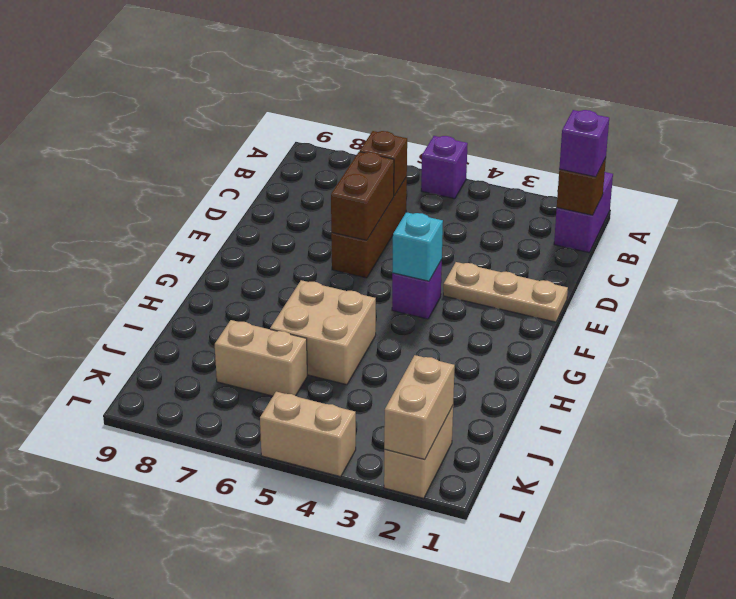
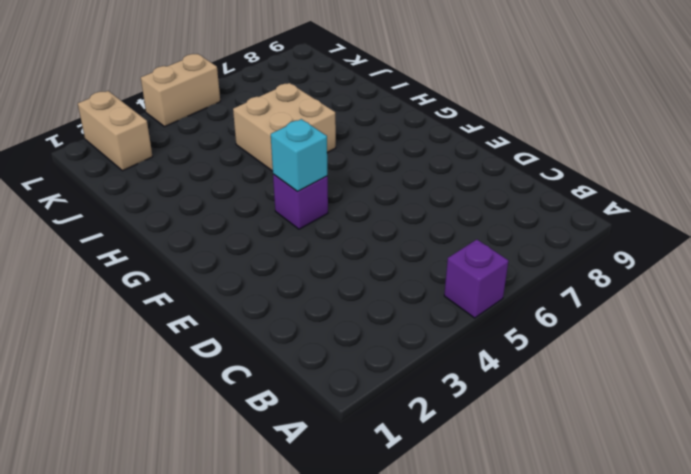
none -> purple brick A1:B1 level 1
none -> brown brick C6:E6 level 1
none -> tan plate E1:E3 level 1

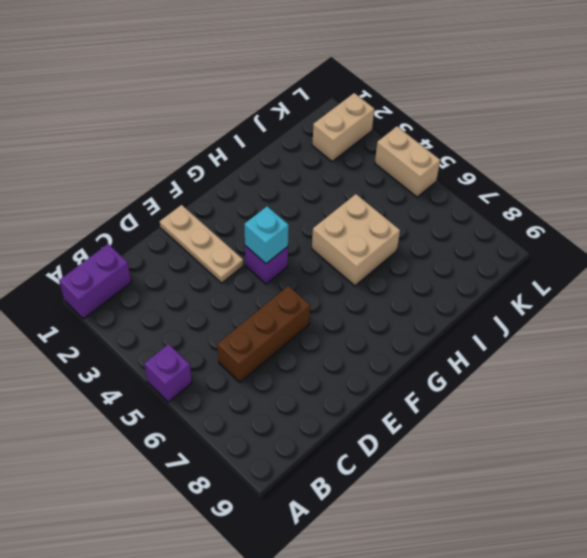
none -> tan brick J6:J7 level 1
none -> brown brick B1 level 2
none -> brown brick C6 level 2

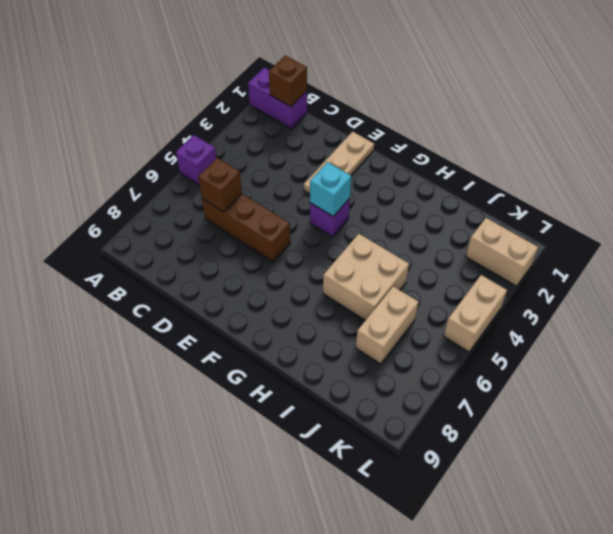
none -> brown brick D6:E6 level 2
none -> tan brick K2:L2 level 2
none -> purple brick B1 level 3

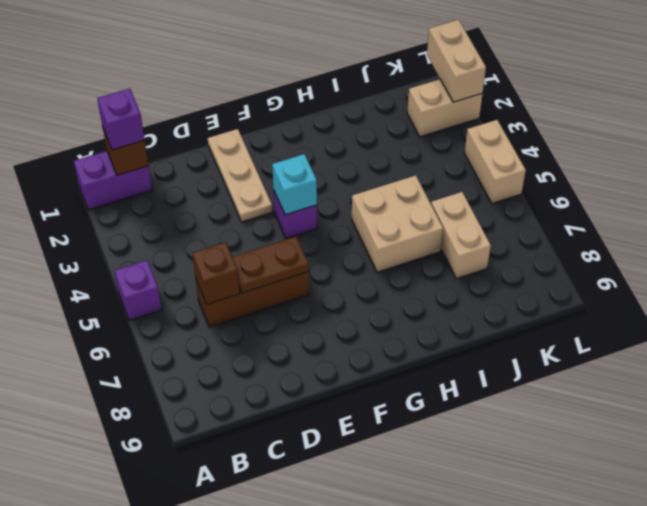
brown plate D6:E6 level 2 -> brown brick D6:E6 level 2
tan brick L1:L2 level 2 -> tan brick K2:L2 level 2

